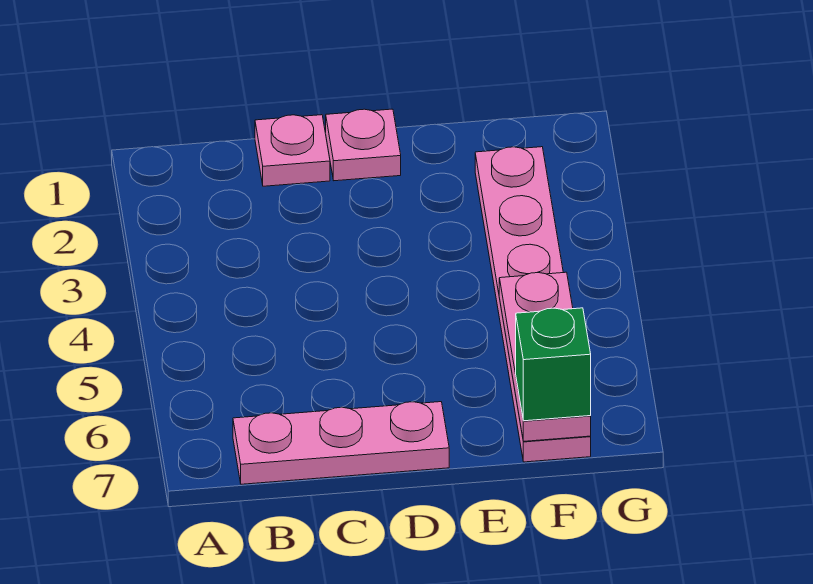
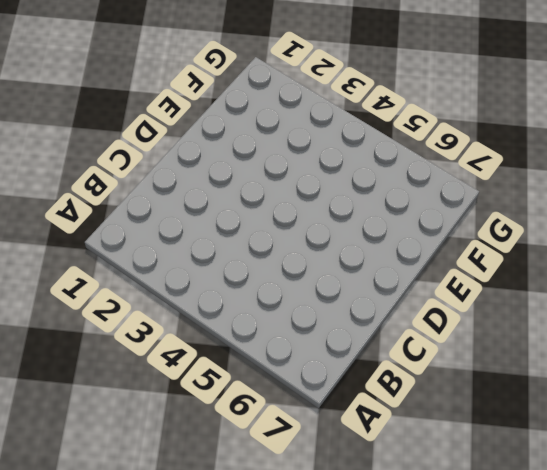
none -> pink plate B7:D7 level 1
none -> pink plate C1 level 1

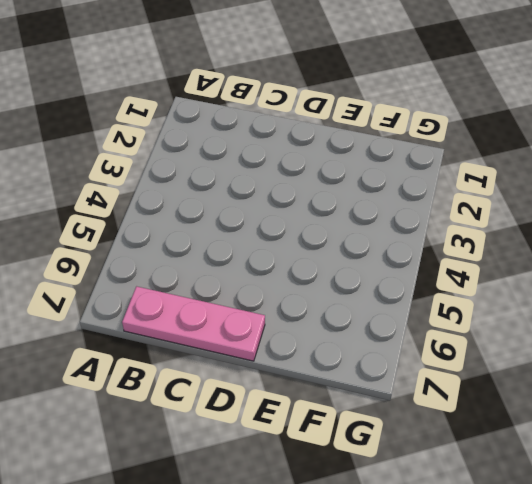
none -> pink plate C1 level 1
none -> pink plate D1 level 1

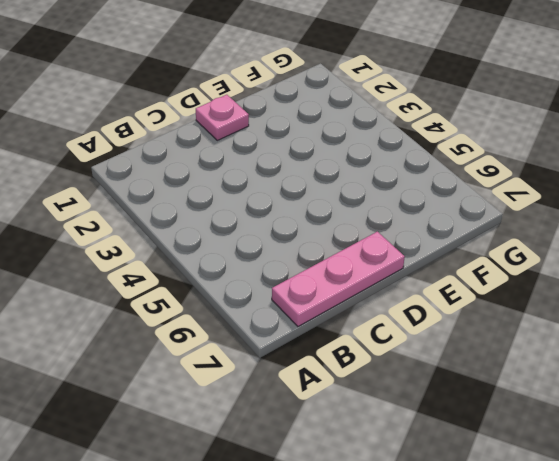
none -> pink plate C1 level 1
none -> pink plate F2:F7 level 1

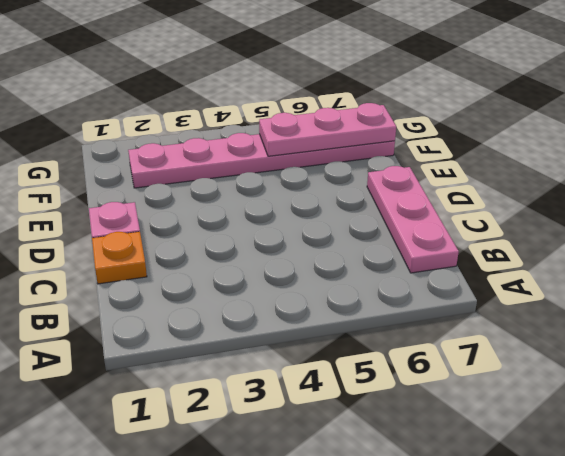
orange plate C1 level 1 -> pink plate C1 level 1
none -> green brick F7 level 3

